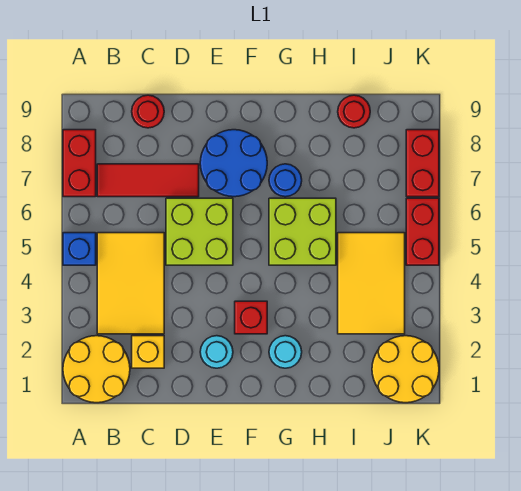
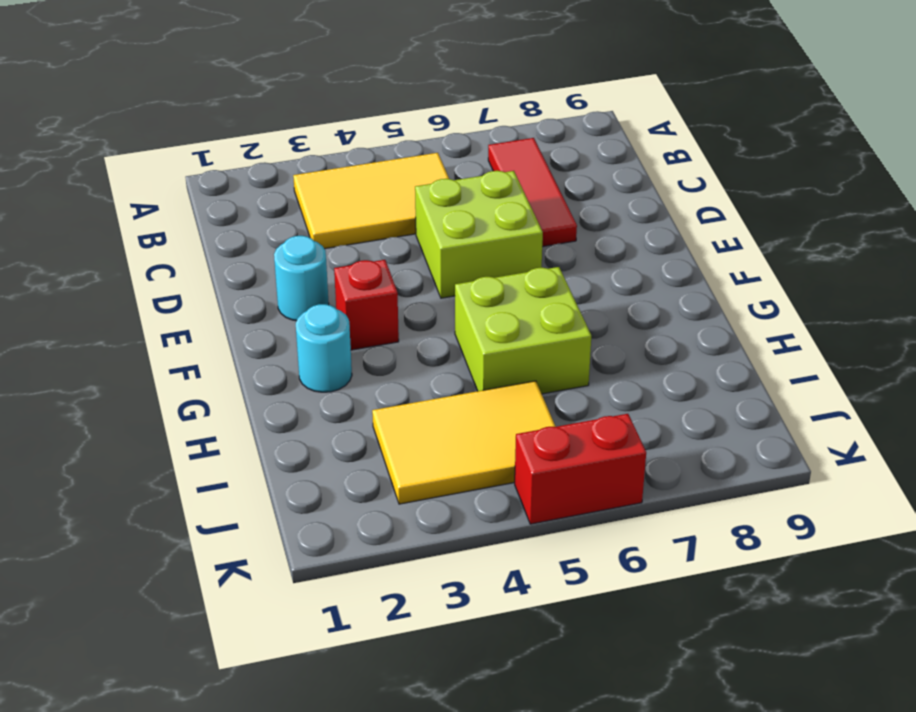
none -> yellow round brick A1:B2 level 1
none -> blue brick A5 level 1
none -> red brick A7:A8 level 1

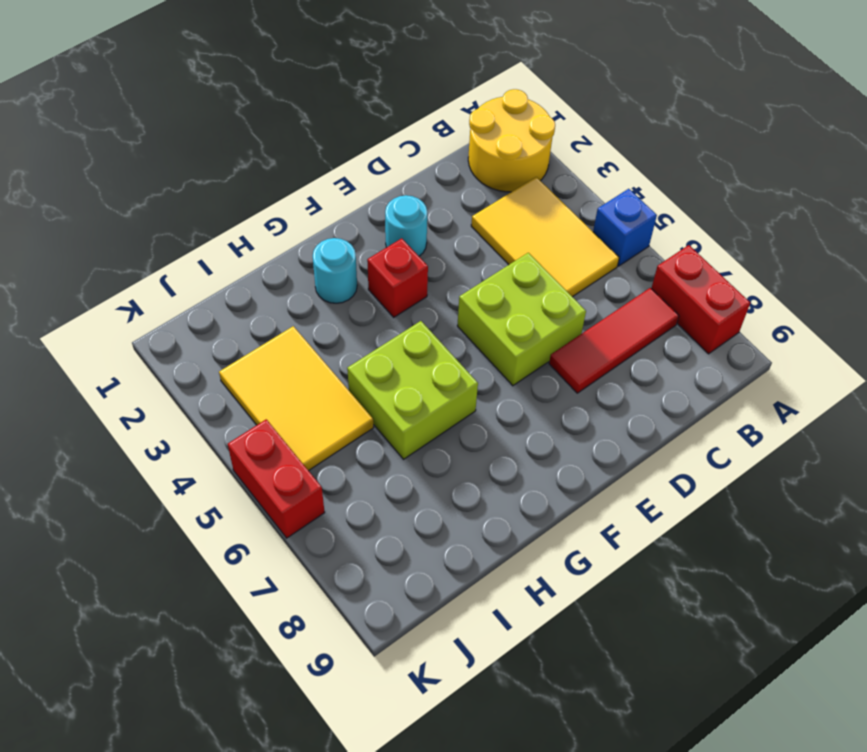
none -> yellow brick C2 level 1
none -> red round brick C9 level 1
none -> blue round brick E7:F8 level 1

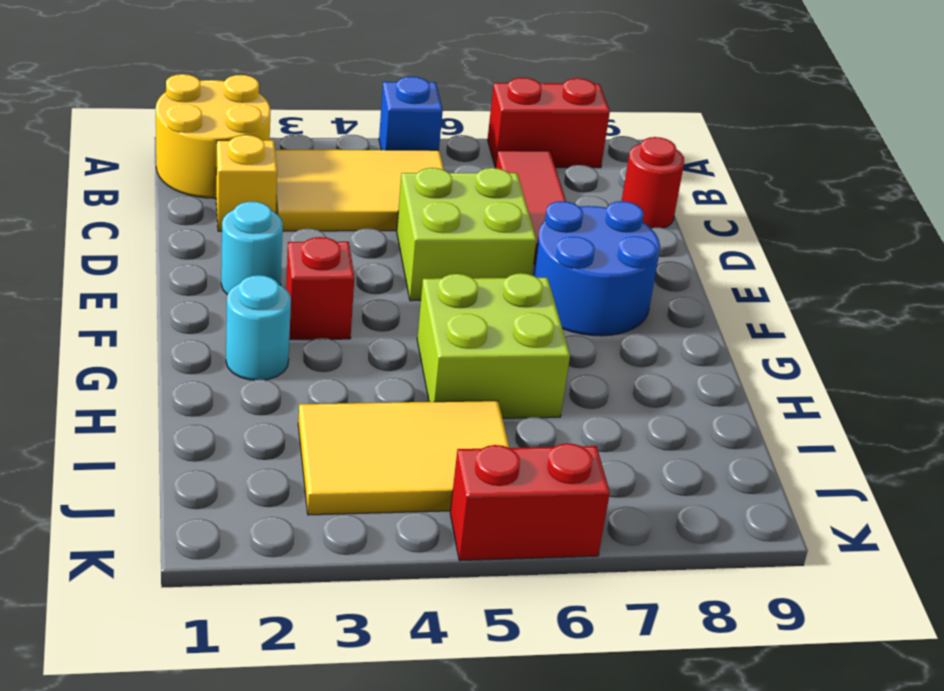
none -> blue round brick G7 level 1
none -> red round brick I9 level 1
none -> yellow round brick J1:K2 level 1

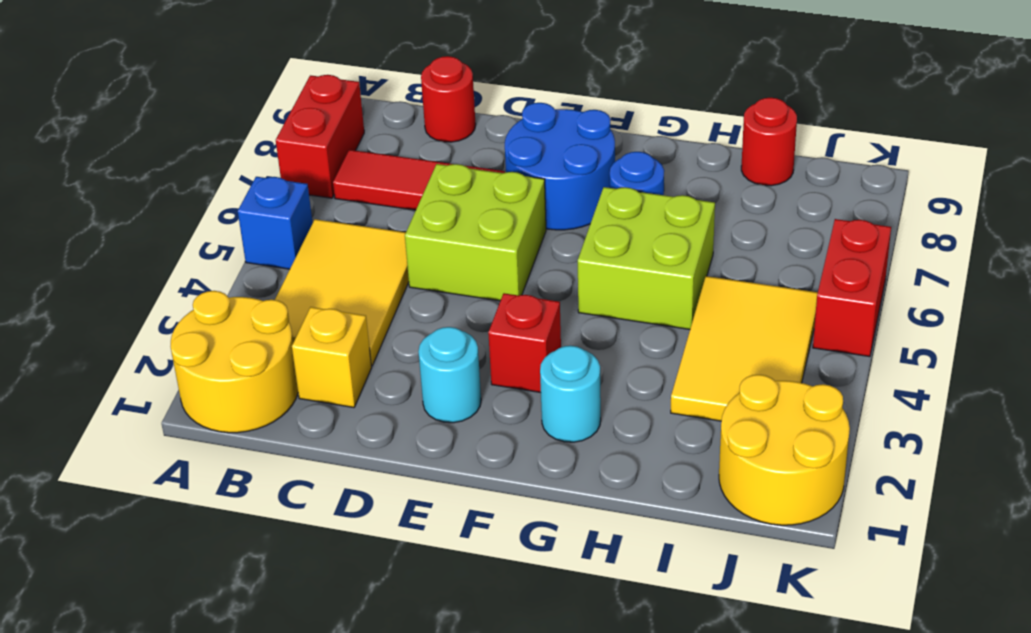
none -> red brick K7:K8 level 1

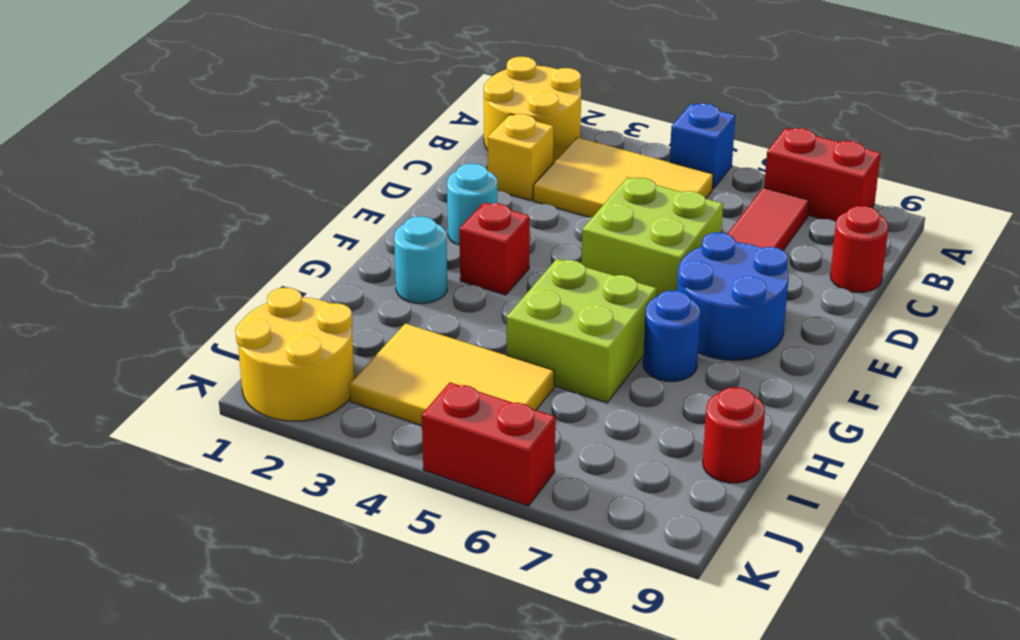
none -> red brick K7:K8 level 1

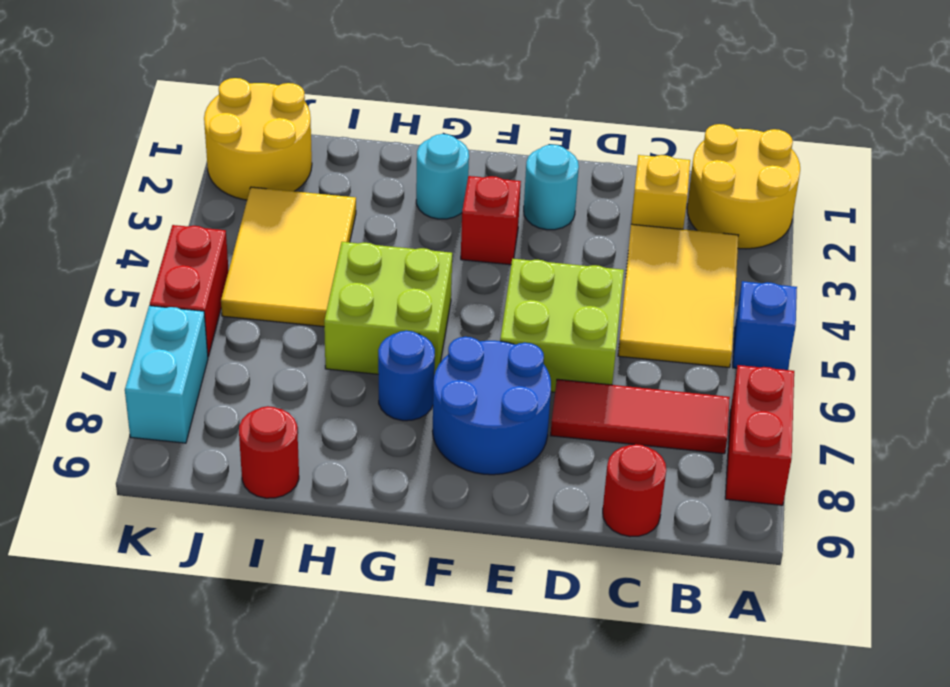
cyan brick K7:K8 level 1 -> red brick K7:K8 level 1

